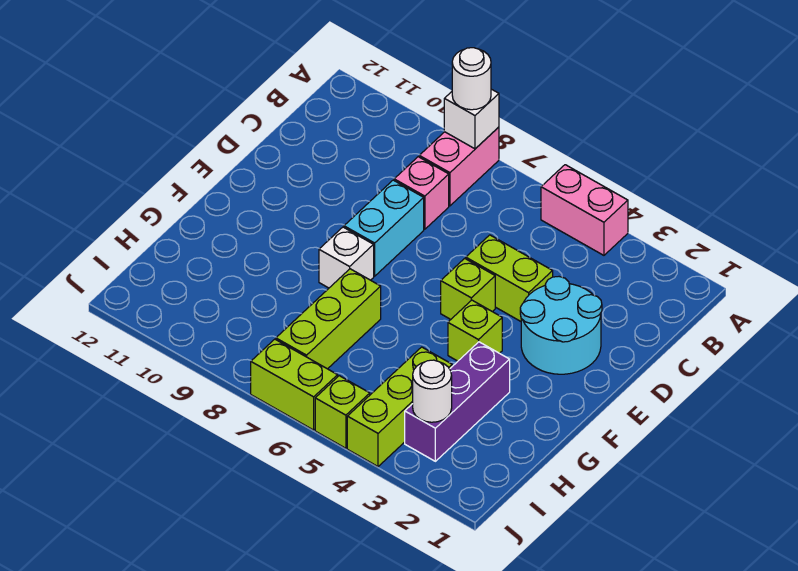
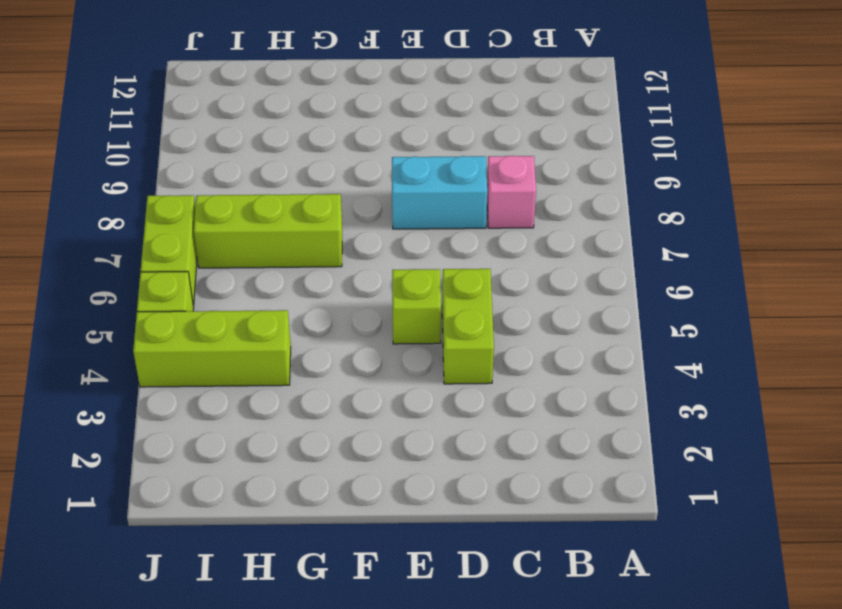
none -> pink brick A4:A5 level 1
none -> pink brick A8:B8 level 1
none -> cyan round brick D2:E3 level 1

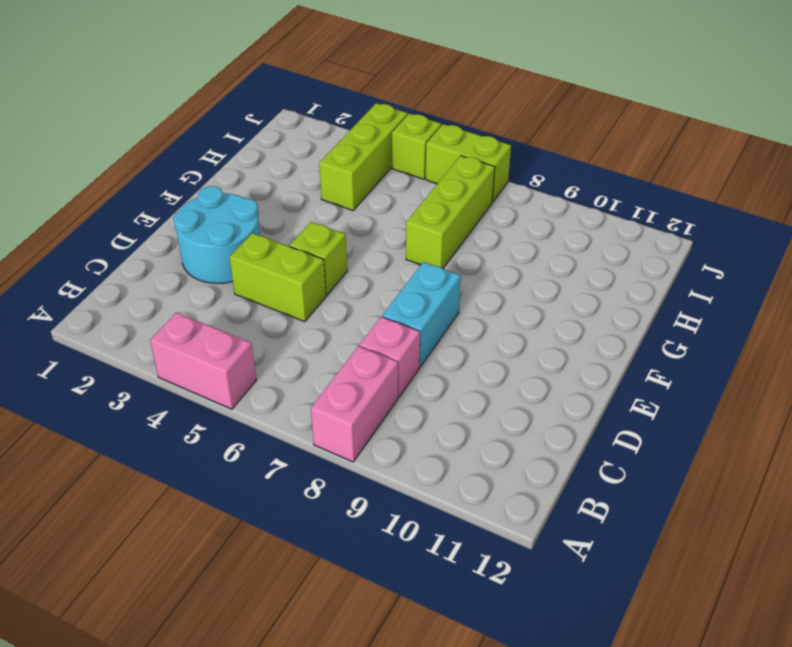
none -> lime brick F4 level 1
none -> white brick F8 level 1
none -> purple brick G3:I3 level 1

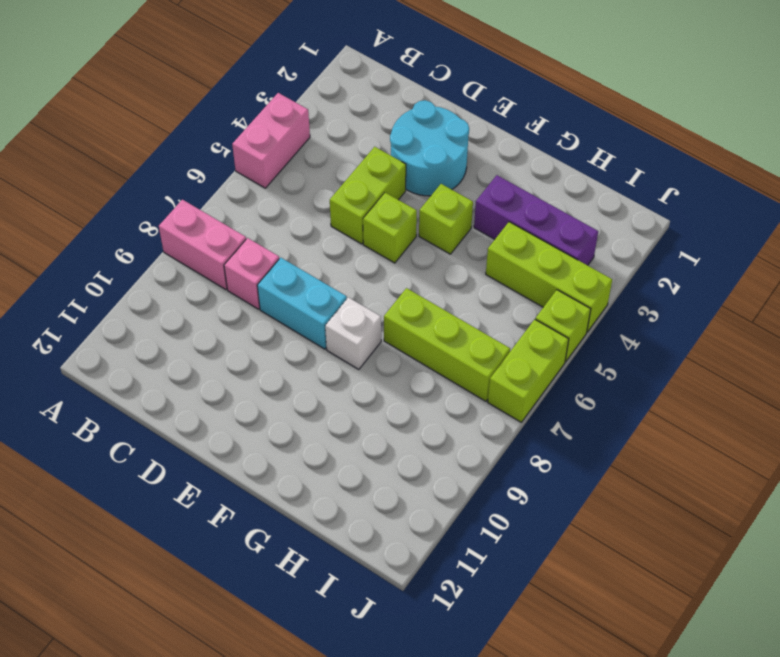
none -> white brick A8 level 2
none -> white round brick I3 level 2
none -> white round brick A8 level 3

